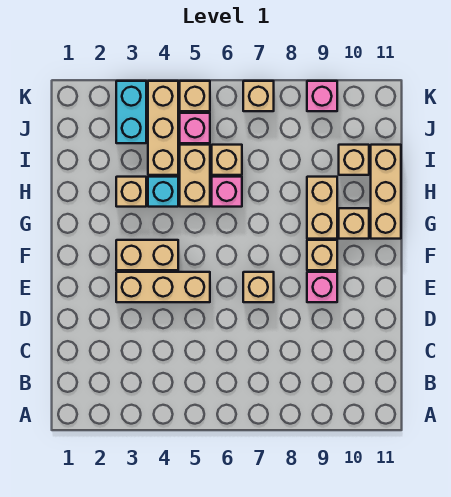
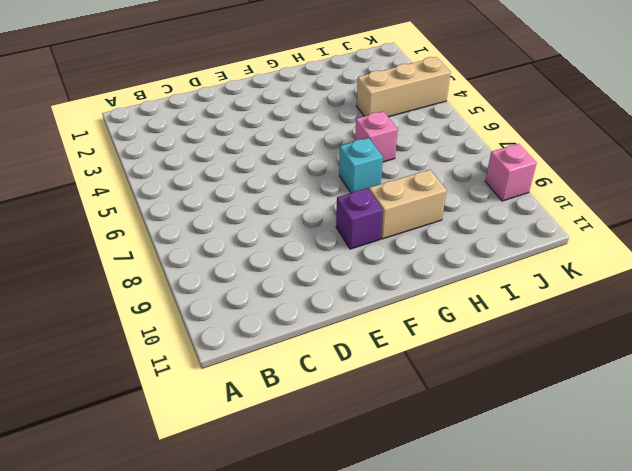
purple brick F9 level 1 -> tan brick F9 level 1
cyan brick G7 level 1 -> cyan brick H4 level 1
none -> tan brick E3:E5 level 1
none -> tan brick E7 level 1
none -> pink brick E9 level 1

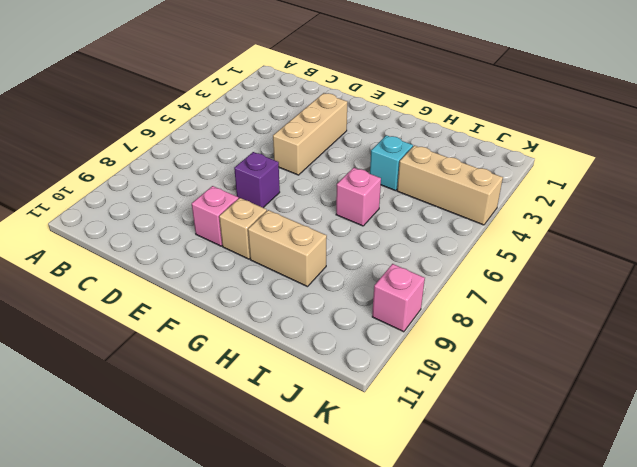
purple brick E7 level 1 -> tan brick E7 level 1
none -> tan brick F3:F4 level 1
none -> tan brick G10 level 1
none -> tan brick G11:I11 level 1

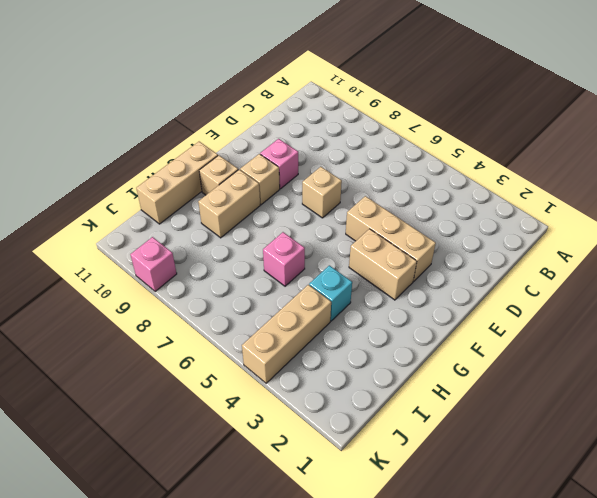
none -> tan brick H3 level 1
none -> tan brick H5:I5 level 1
none -> tan brick I6 level 1

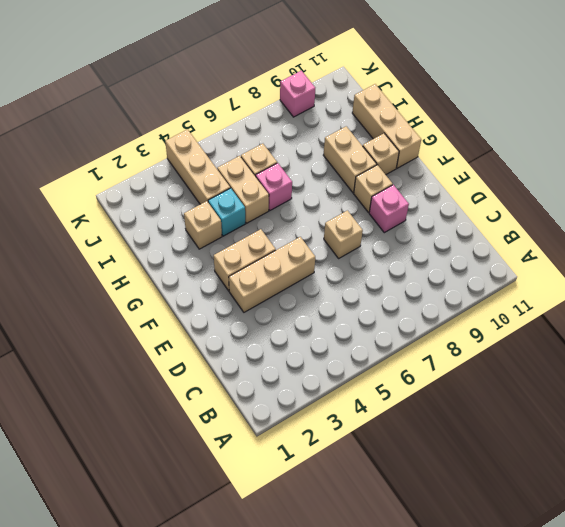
none -> tan brick I10 level 1
none -> cyan brick J3:K3 level 1
none -> pink brick J5 level 1

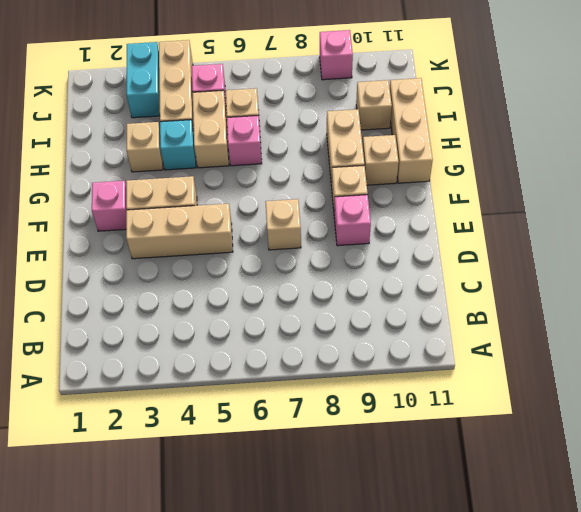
pink brick F2 level 1 -> none
none -> tan brick K5 level 1
none -> tan brick K7 level 1

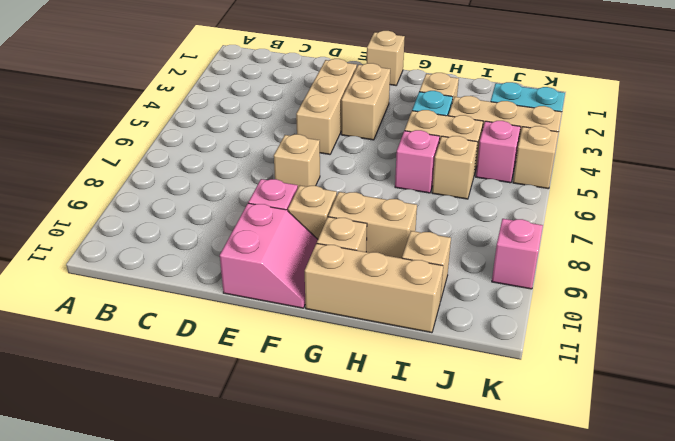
pink slope E10:F11 level 1 top E -> none
tan brick F1 level 1 -> tan brick K7 level 1

